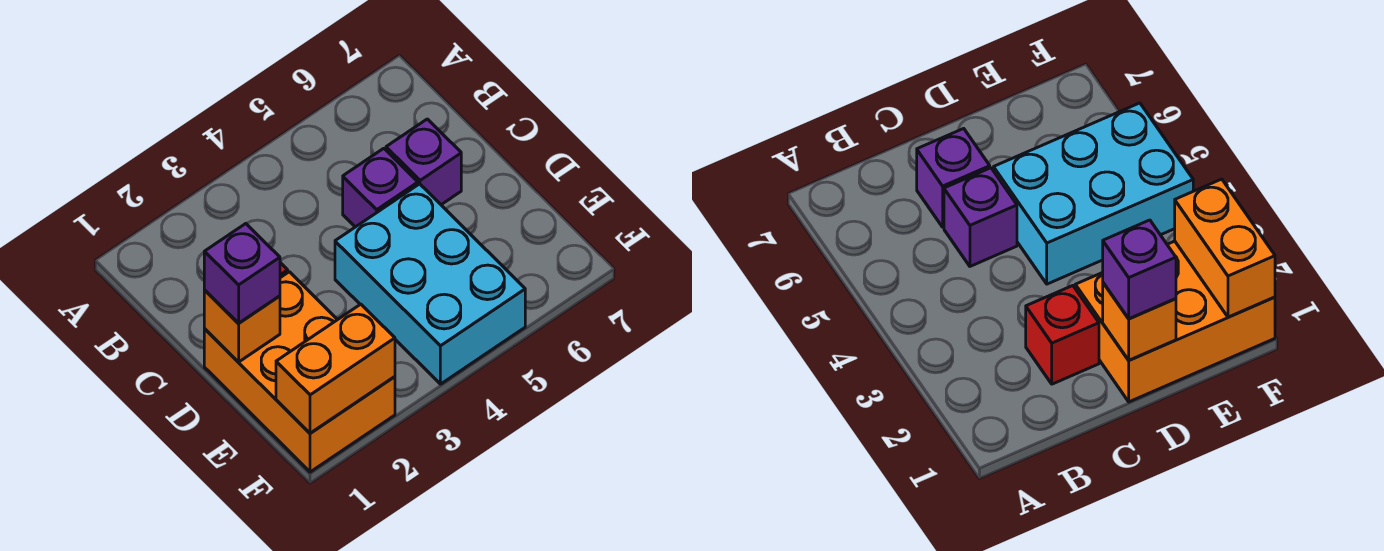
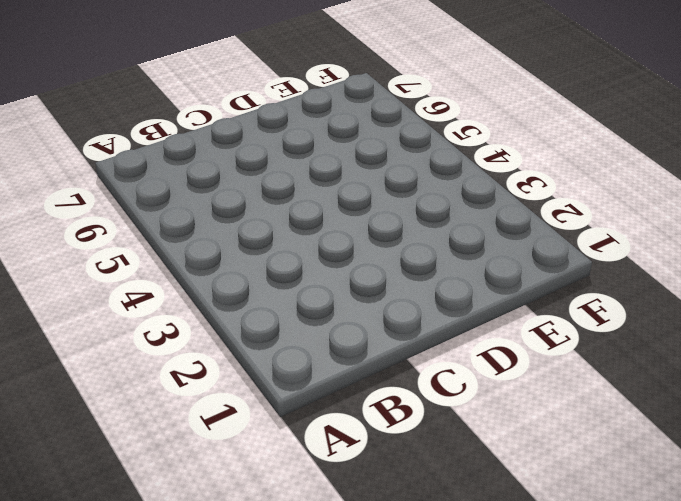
none -> red brick C2 level 1
none -> purple brick C5 level 1

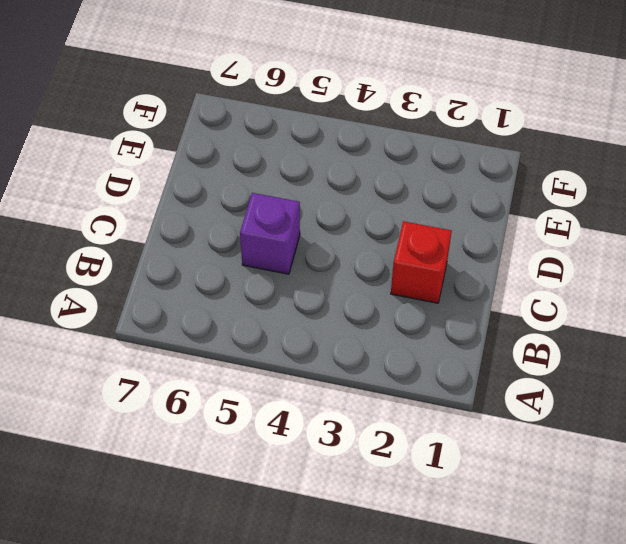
none -> purple brick C6 level 1
none -> orange brick D1:F2 level 1

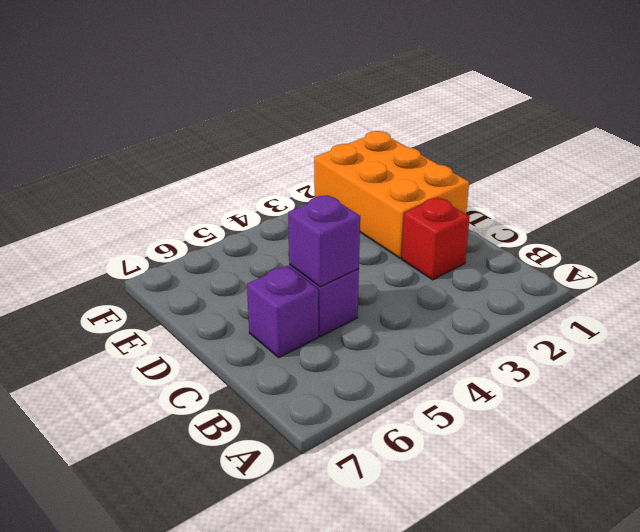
purple brick C5 level 2 -> purple brick D1 level 3
none -> cyan brick D4:F5 level 1
none -> orange brick D1 level 2

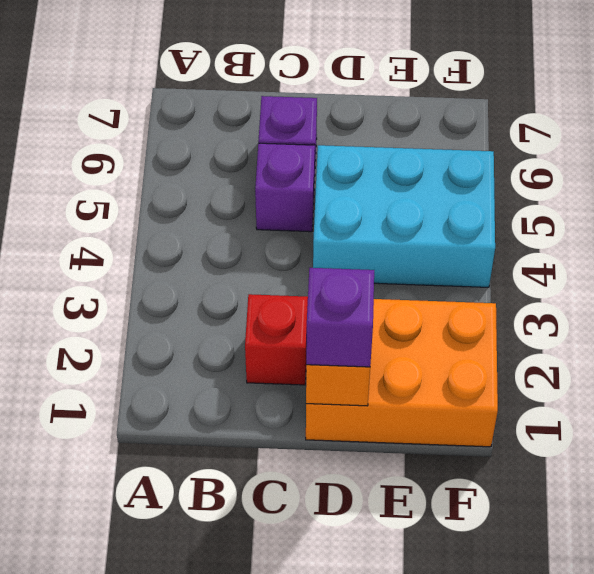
none -> orange brick F1:F2 level 2

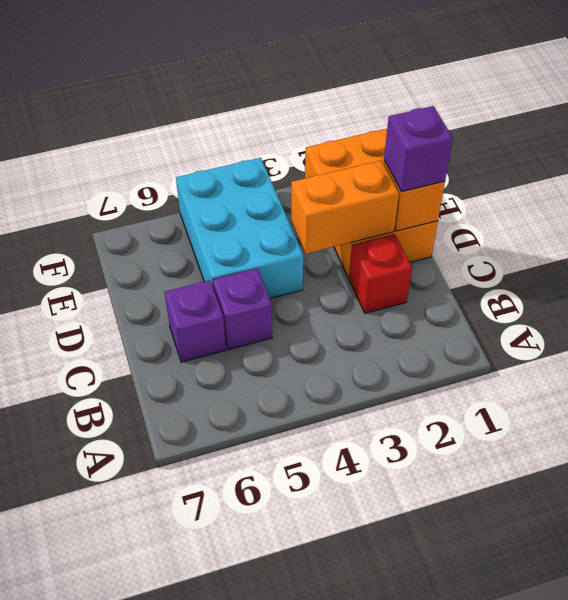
orange brick D2:D3 level 2 -> orange brick F1:F2 level 2

